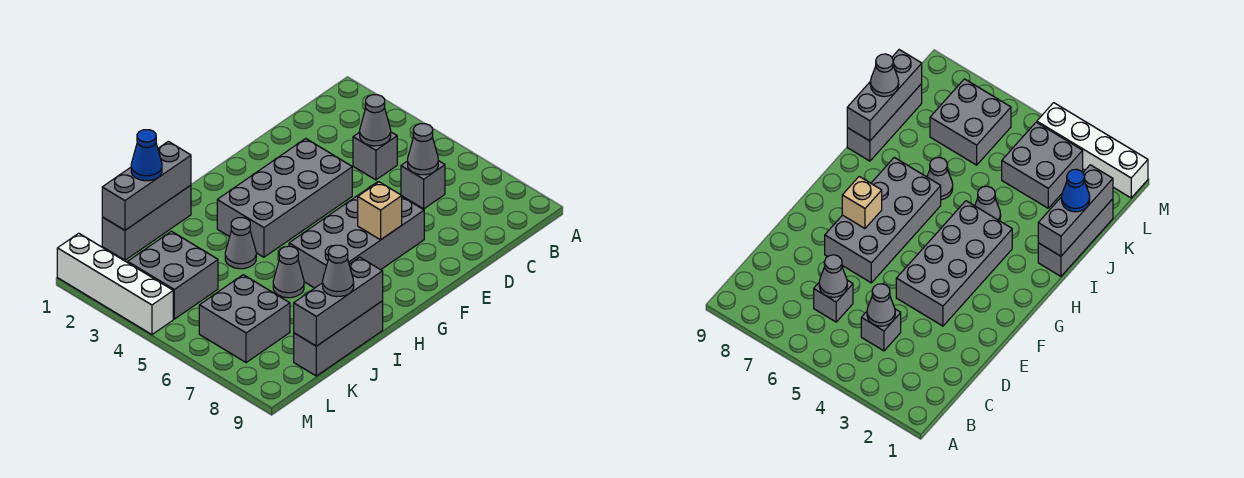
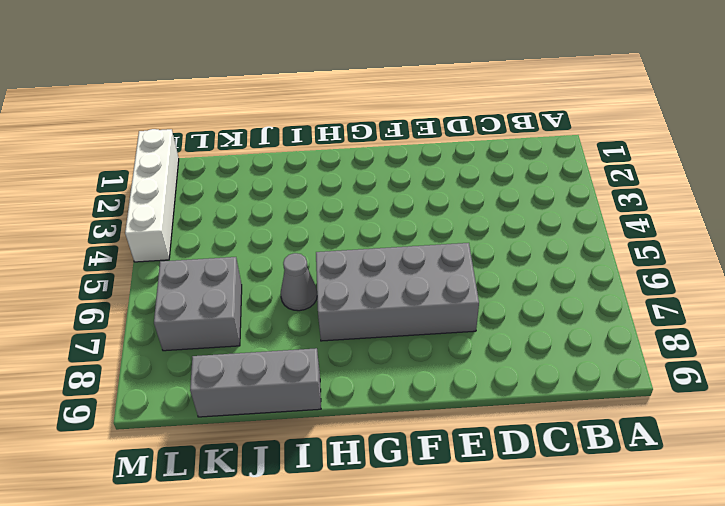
none -> grey brick C4 level 1
none -> grey brick C6 level 1
none -> grey brick E3:H4 level 1

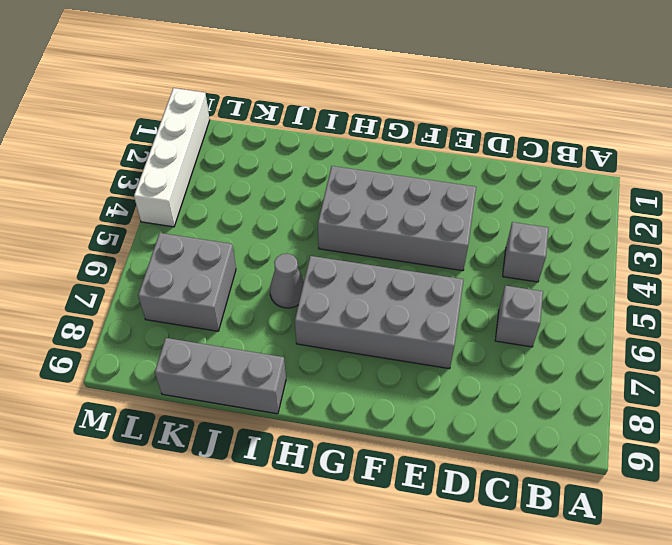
none -> grey brick I1:K1 level 1
none -> grey cone I4 level 1
none -> grey brick K3:L4 level 1

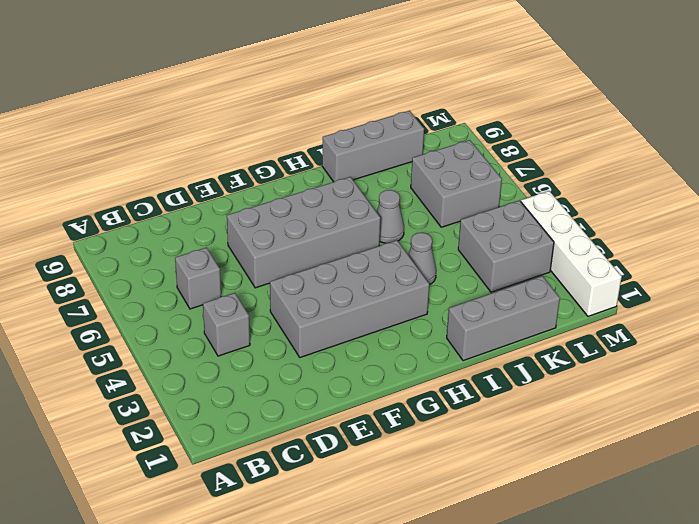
none -> grey cone C4 level 2
none -> grey cone C6 level 2
none -> tan brick F7 level 2

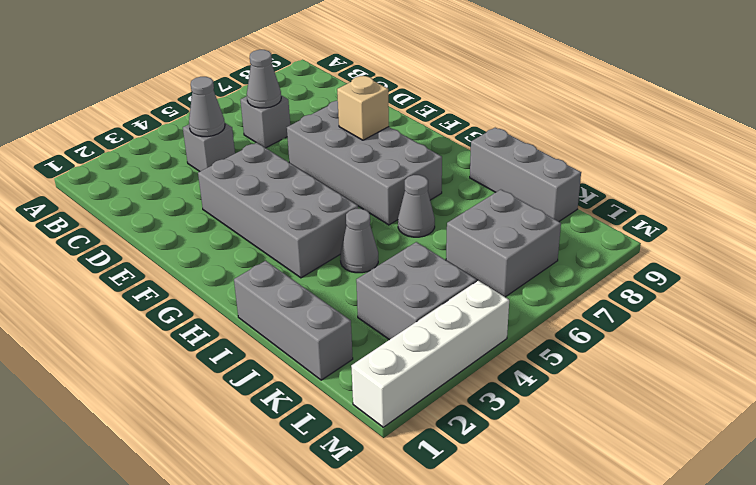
none -> grey brick I1:K1 level 2
none -> grey brick I9:K9 level 2
none -> blue cone J1 level 3

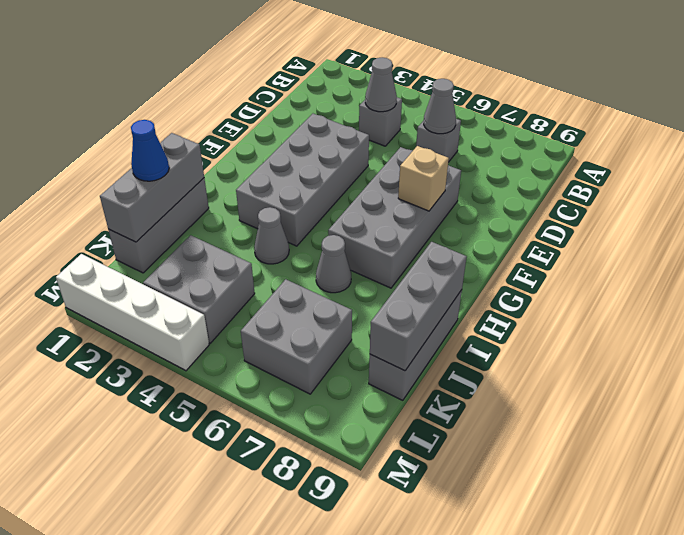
none -> grey cone J9 level 3

